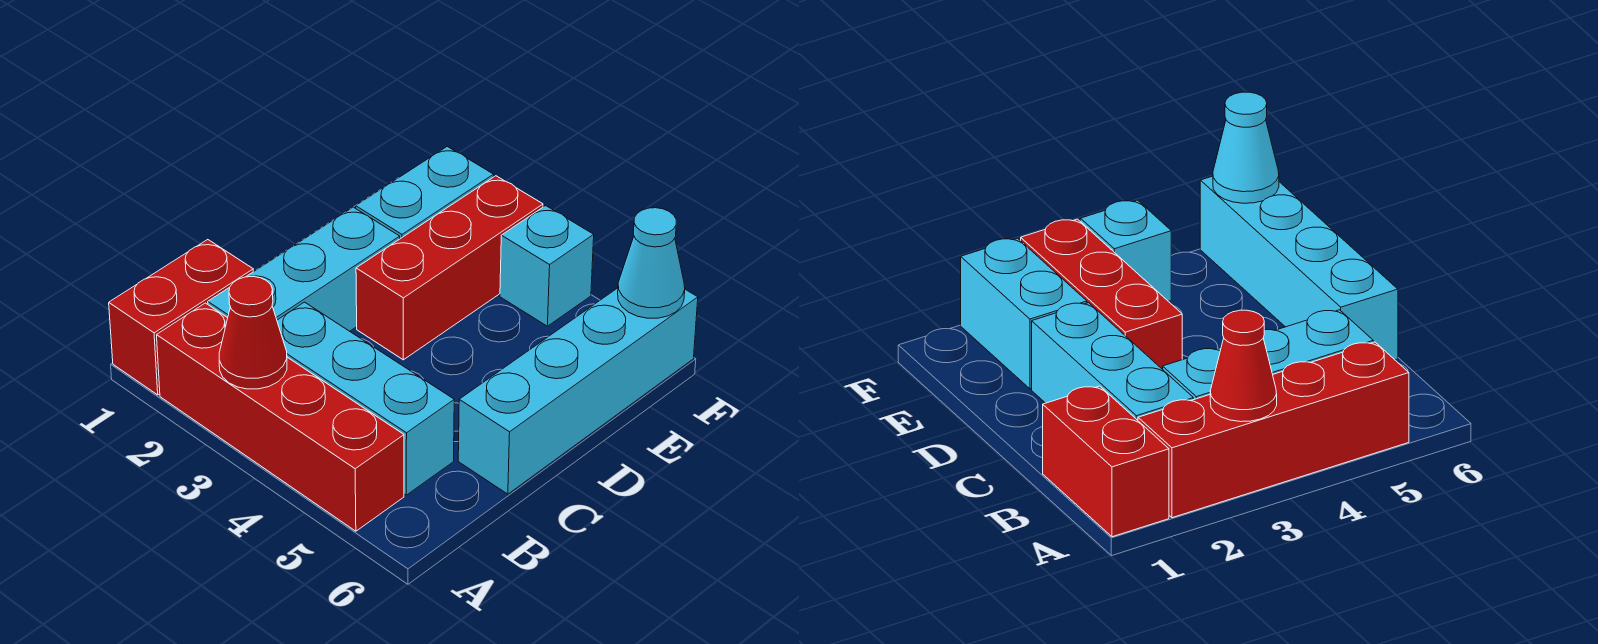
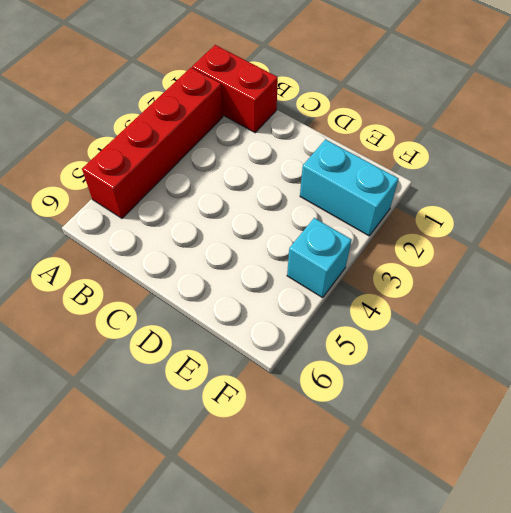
none -> cyan brick B2:D2 level 1
none -> cyan brick B3:B5 level 1

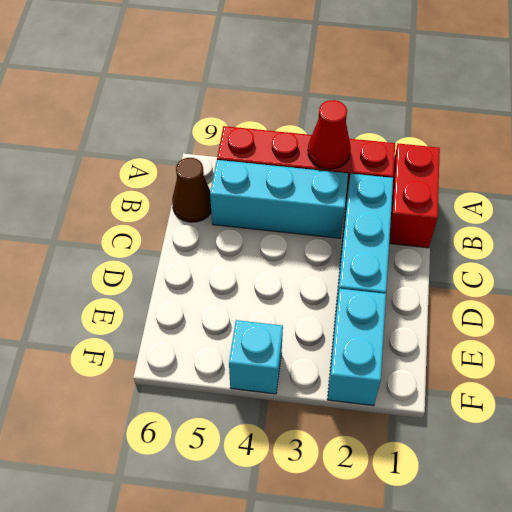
brown cone B6 level 1 -> none
none -> cyan brick C6:F6 level 1
none -> red brick D3:F3 level 1

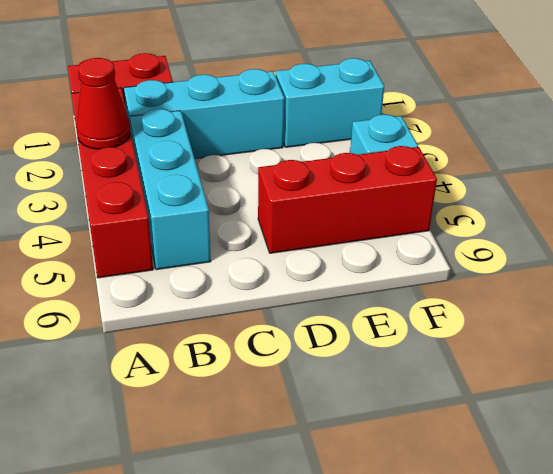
red brick D5:F5 level 1 -> red brick D3:F3 level 1
none -> cyan brick C6:F6 level 1
none -> cyan cone F6 level 2

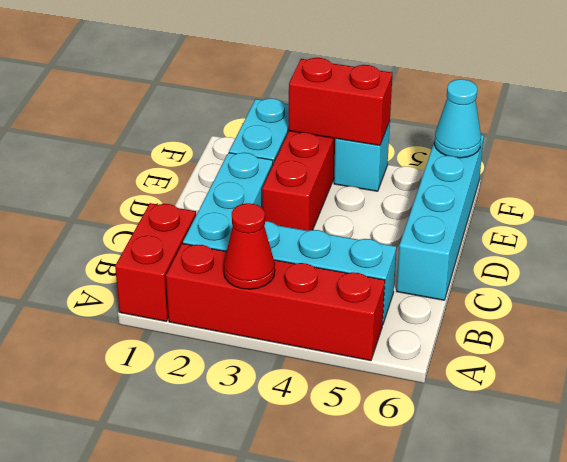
red brick F3:F4 level 2 -> none

